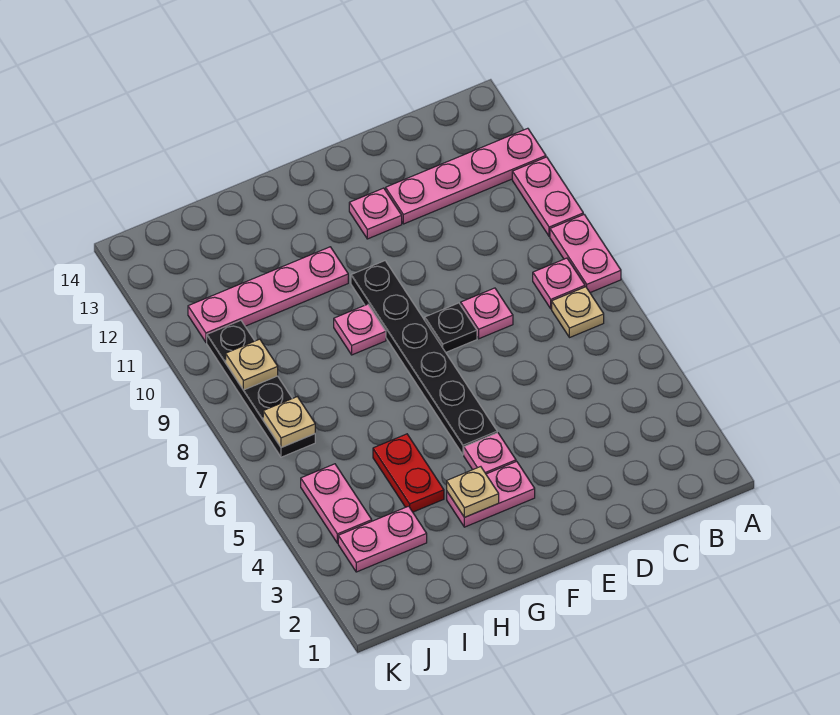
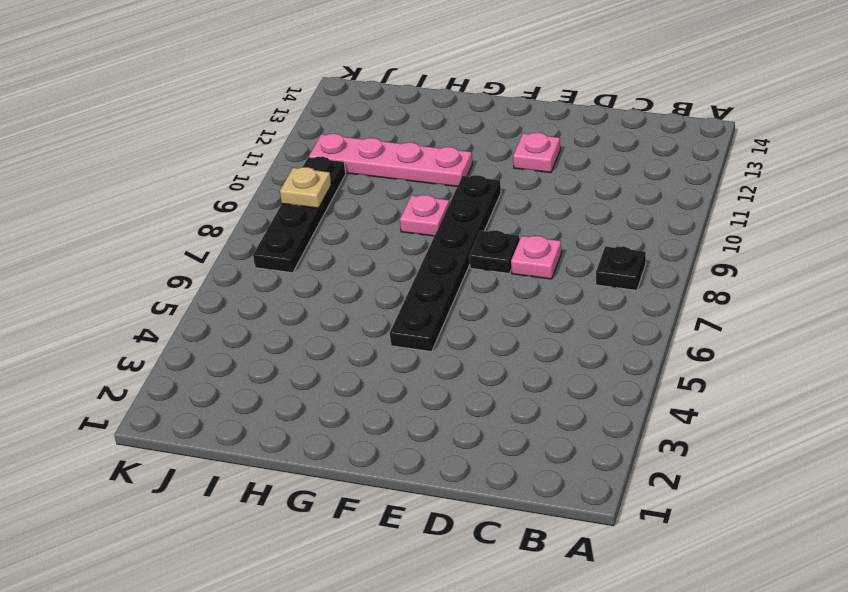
black plate B8 level 1 -> pink plate B8 level 1
none -> pink plate A8:A9 level 1
none -> pink plate A10:A11 level 1
none -> pink plate A12:D12 level 1

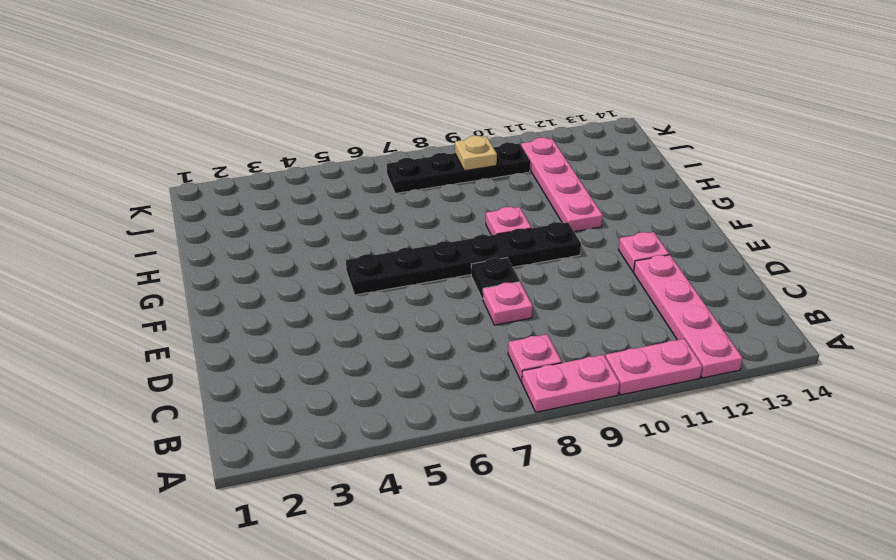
none -> tan plate B7 level 1
none -> pink plate F3:G3 level 1
none -> pink plate F4 level 1

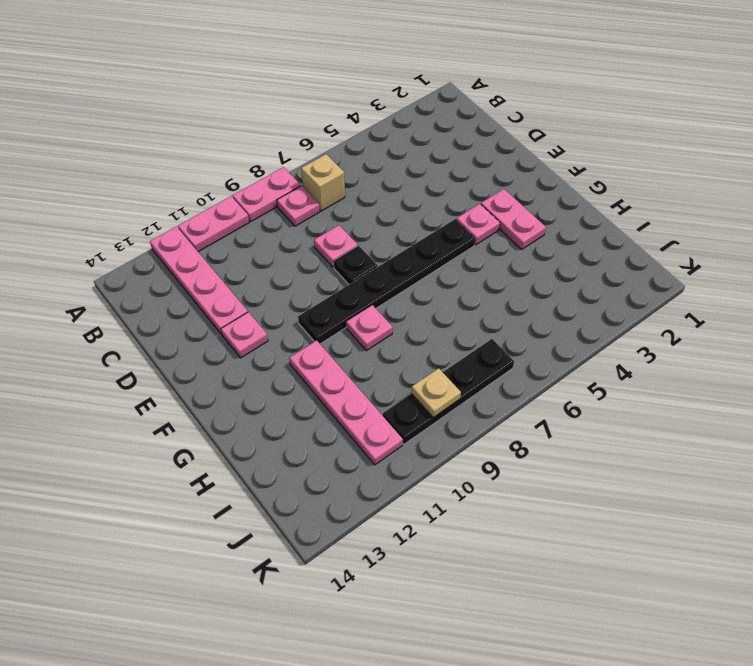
tan brick B7 level 1 -> tan plate B7 level 1
none -> red plate H4:H5 level 1
none -> pink plate I3:J3 level 1
none -> pink plate J4:J5 level 1

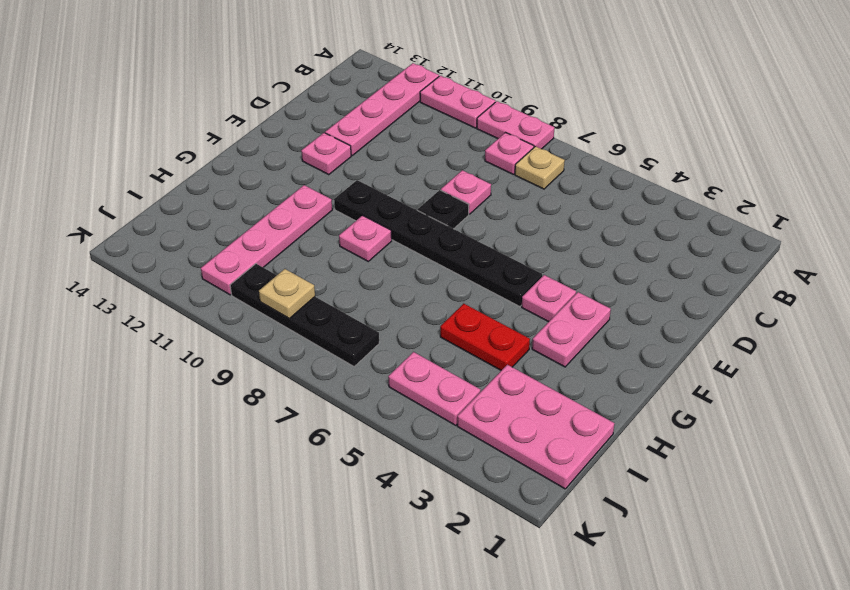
pink plate I1:J3 level 1 -> pink plate I3:J3 level 1
none -> tan plate G3 level 2
none -> tan plate J7 level 2

